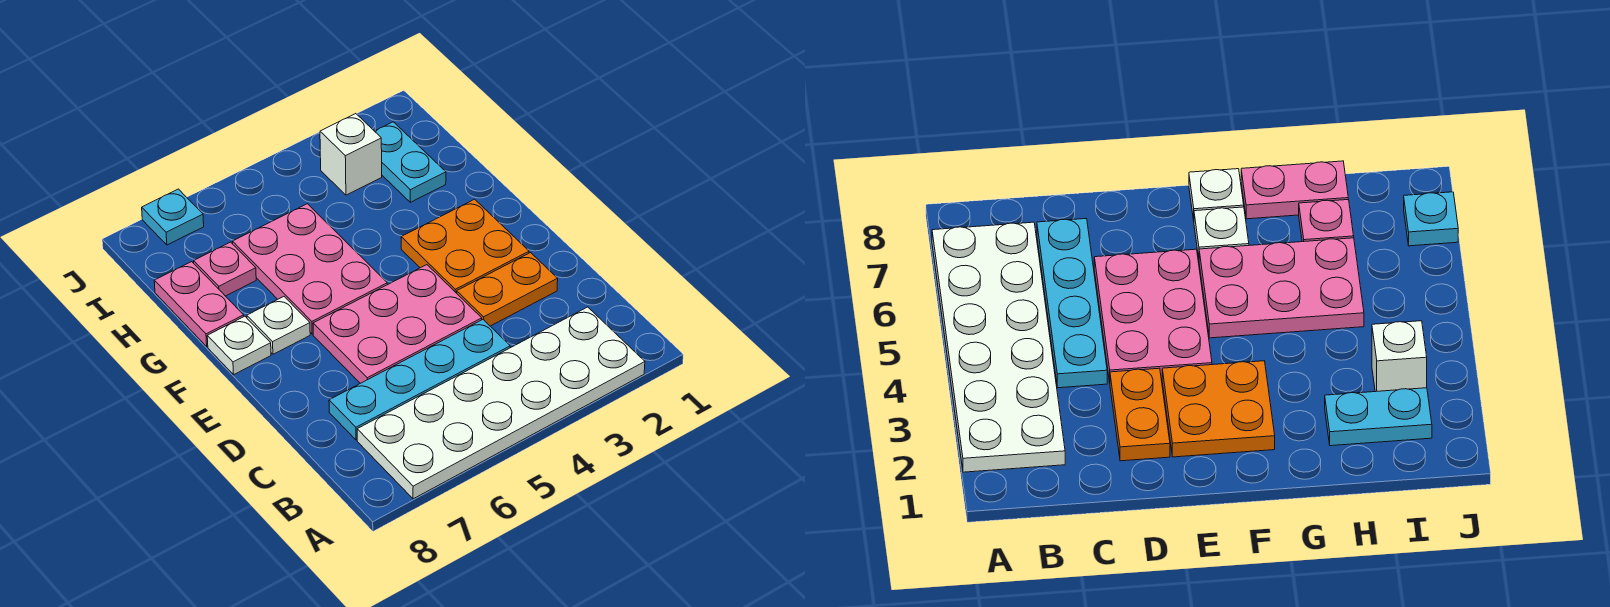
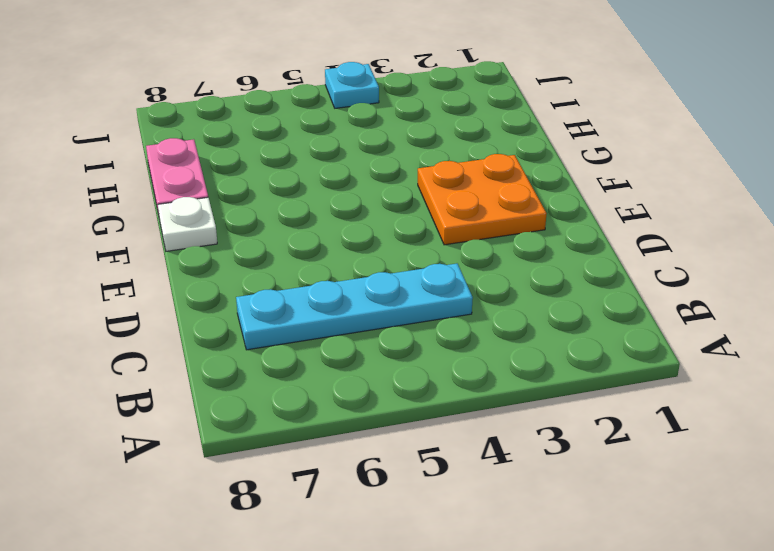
cyan plate J4 level 1 -> cyan plate J7 level 1
none -> white plate A2:B7 level 1
none -> orange plate D2:D3 level 1
none -> pink plate D4:E6 level 1

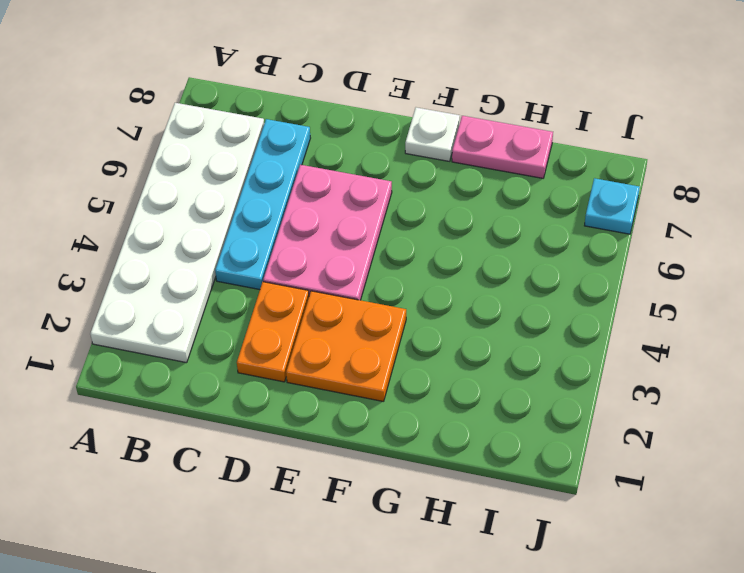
none -> pink plate F5:H6 level 1
none -> white plate F7 level 1
none -> cyan plate H2:I2 level 1

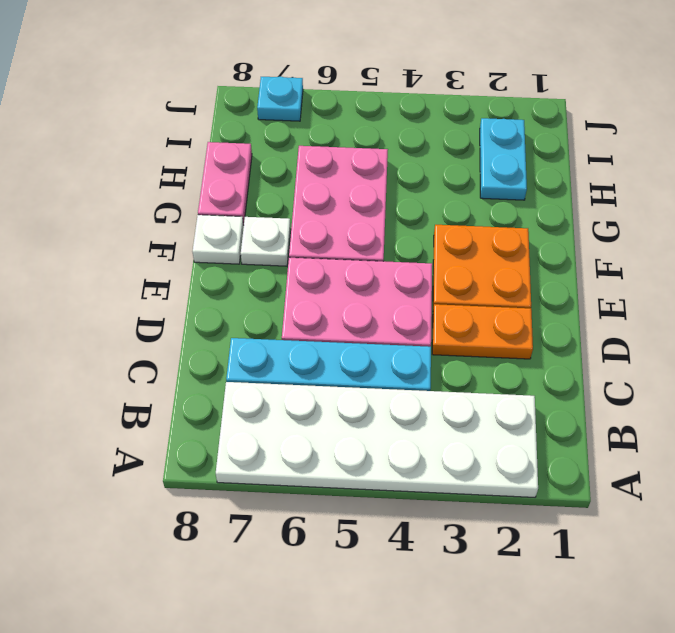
none -> pink plate H7 level 1
none -> white brick I3 level 1

